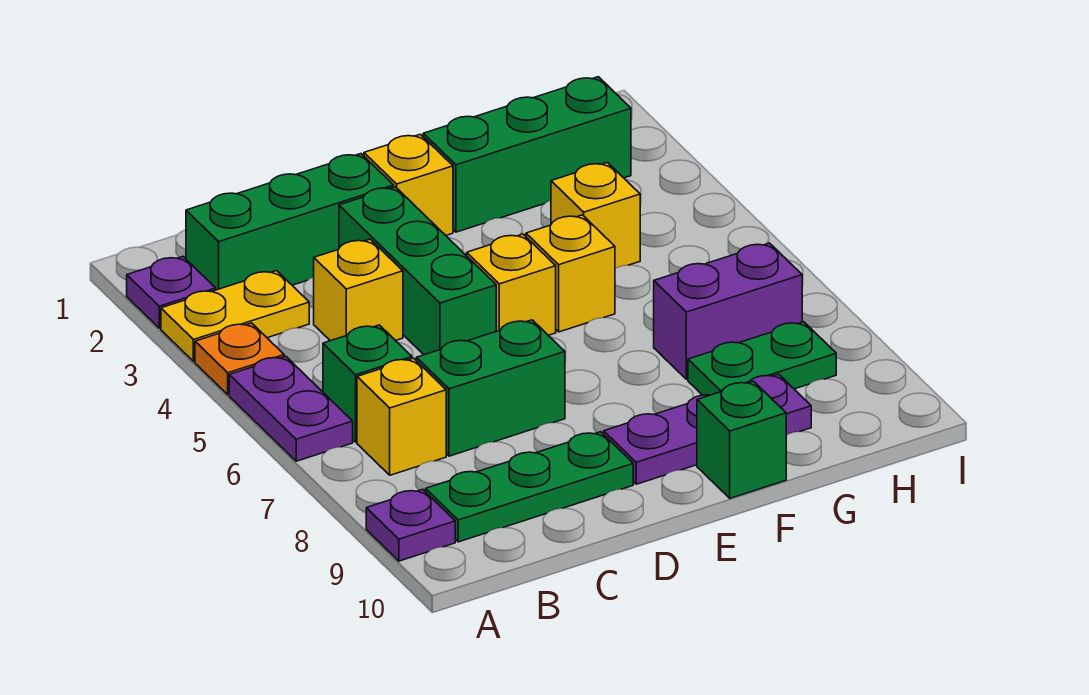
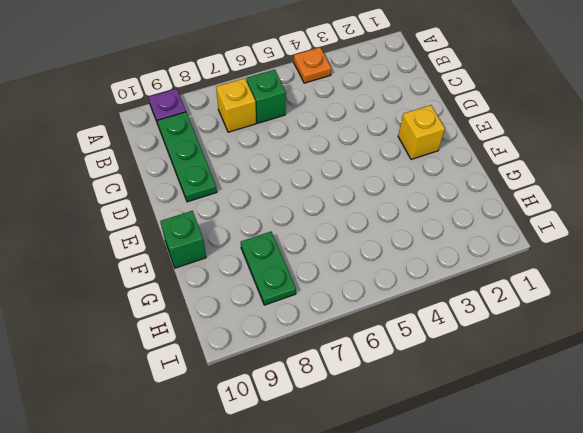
none -> purple plate A2 level 1
none -> yellow plate A3:B3 level 1
none -> purple plate A5:A6 level 1

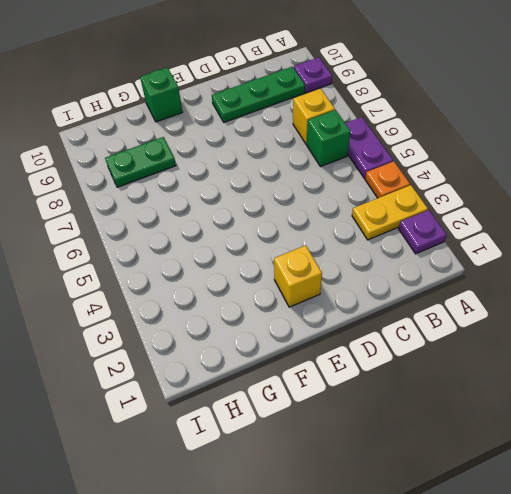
none -> green brick B2:D2 level 1
none -> yellow brick C4 level 1
none -> green brick C7:D7 level 1

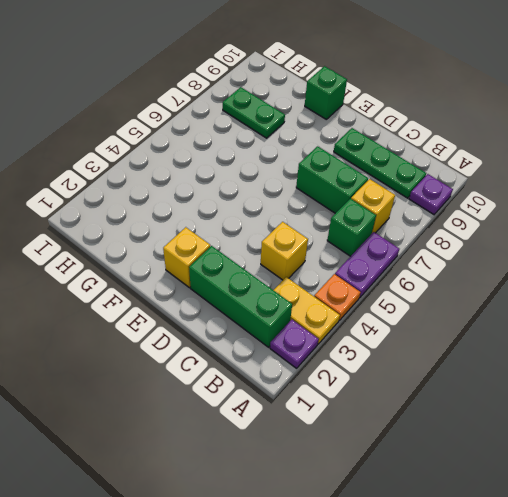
none -> green brick D3:D5 level 1
none -> yellow brick E5 level 1
none -> purple plate E9:G9 level 1

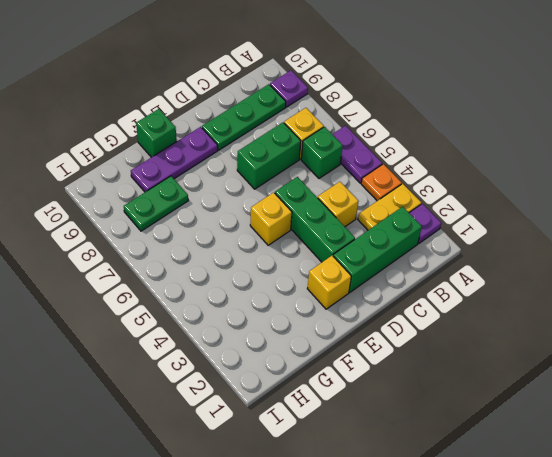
none -> green brick F2:H2 level 1
none -> yellow brick F5 level 1
none -> yellow brick G4 level 1

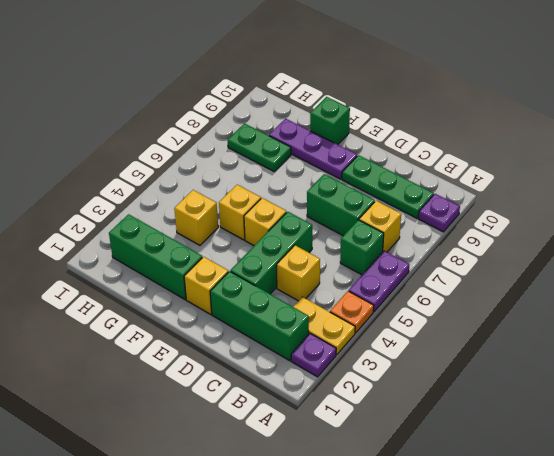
none -> purple brick G7:H7 level 1

